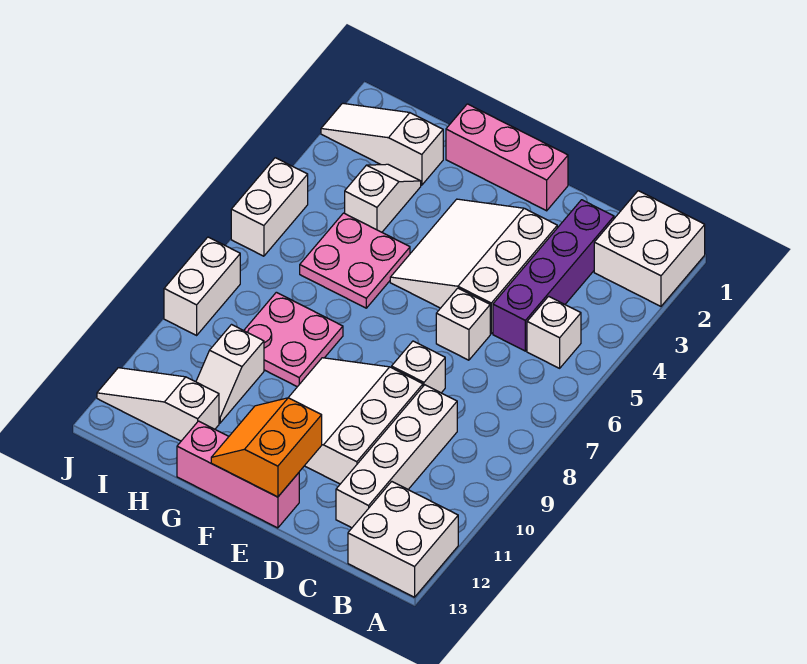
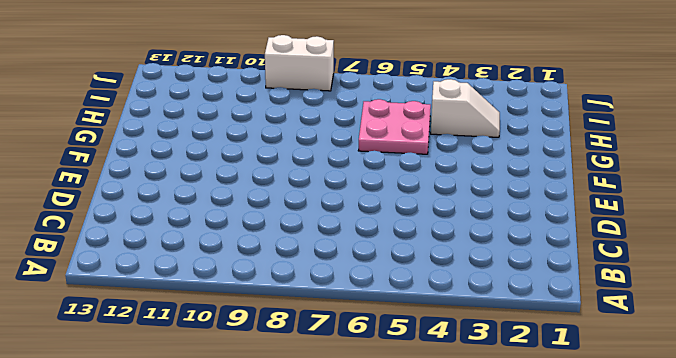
none -> white brick A1:B2 level 1
none -> white brick A12:B13 level 1
none -> white brick B5 level 1

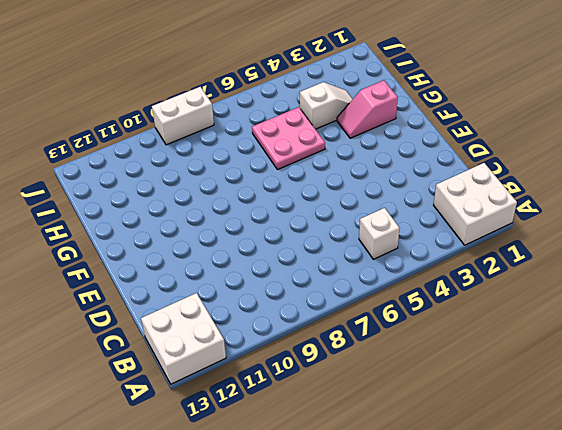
pink slope G2:G3 level 1 top 2 -> none
none -> purple brick C2:C5 level 1
none -> white brick C9:C12 level 1
none -> white slope D3:F5 level 1 top D

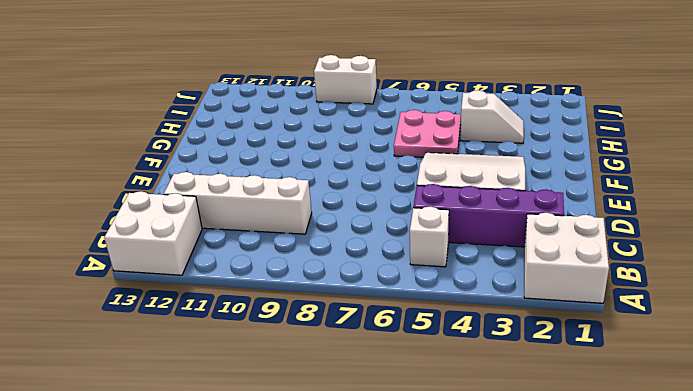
none -> white brick D6 level 1
none -> white brick D8 level 1
none -> white slope D9:F11 level 1 top D

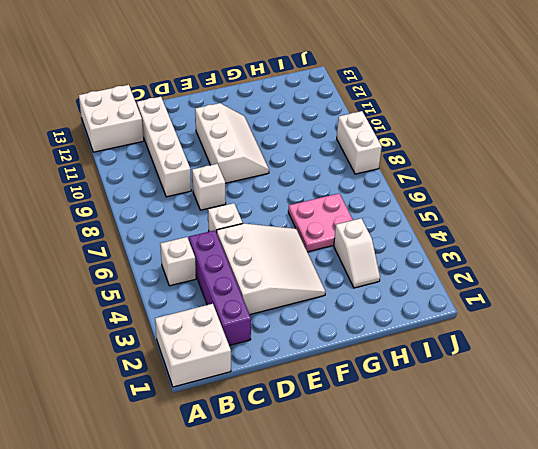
white slope E9:F11 level 1 top E -> white slope D9:F11 level 1 top D
none -> pink brick E1:G1 level 1
none -> pink brick E13:G13 level 1
none -> pink plate G8:H9 level 1

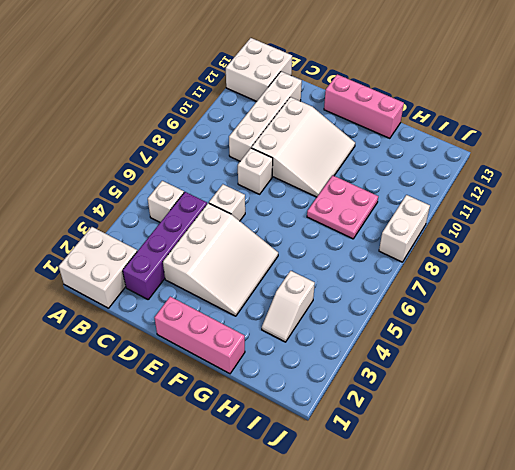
none -> pink plate G5:H6 level 1
none -> white slope H2:J2 level 1 top H
none -> white slope H10:H11 level 1 top 10

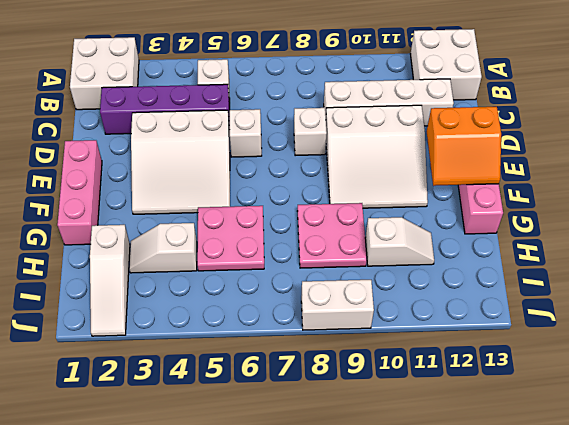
none -> white slope H12:J12 level 1 top H
none -> white brick J5:J6 level 1

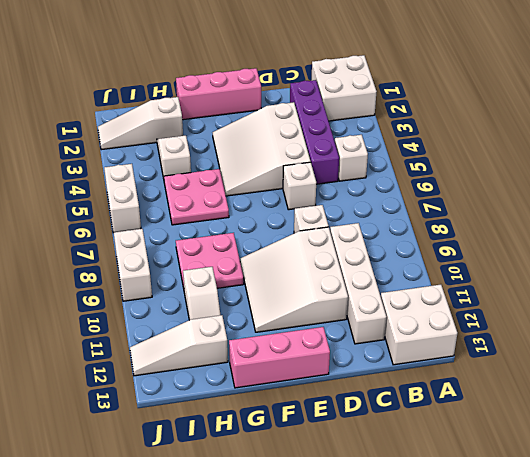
none -> orange slope E12:F13 level 2 top E

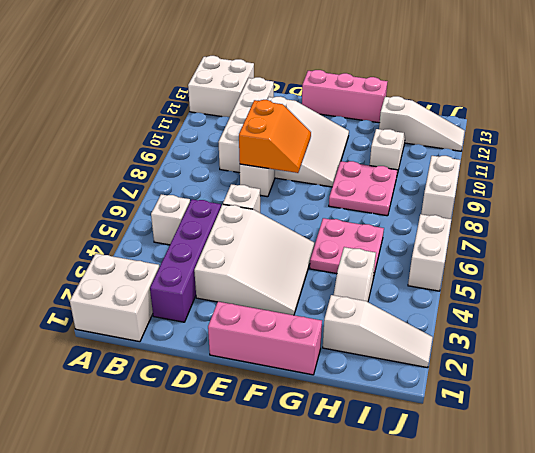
orange slope D8:E9 level 2 top D -> orange slope E12:F13 level 2 top E

